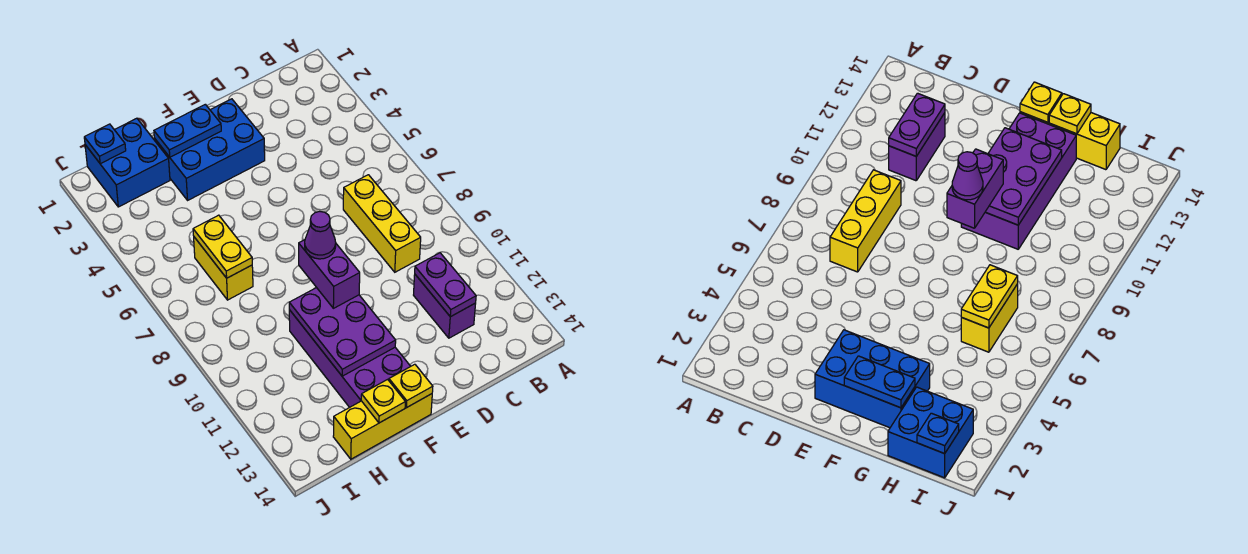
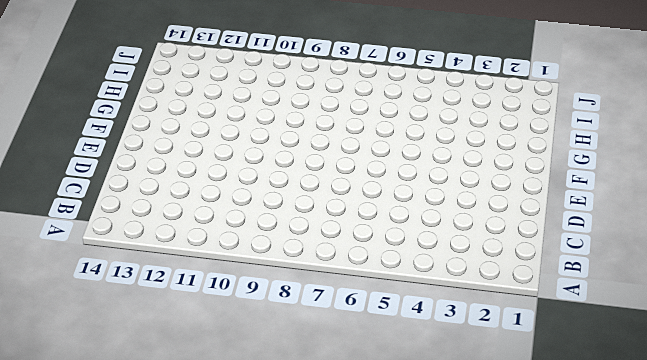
none -> yellow brick C7:C9 level 1
none -> purple brick C11:C12 level 1
none -> blue brick E2:G3 level 1

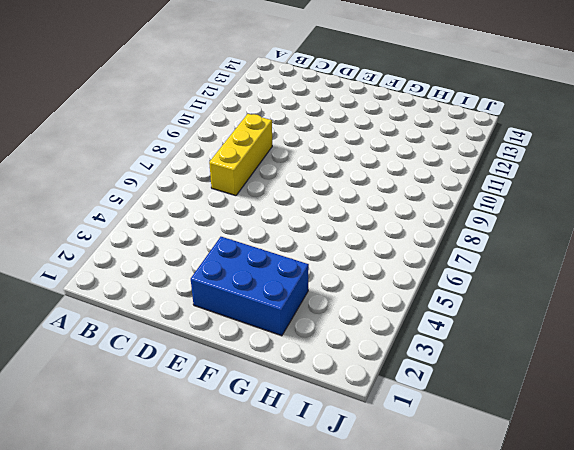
none -> purple brick C11:C12 level 1
none -> purple brick F10:G13 level 1
none -> yellow brick F14:H14 level 1

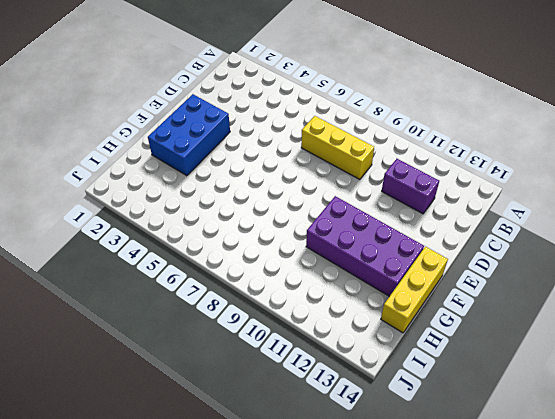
none -> blue brick H1:I2 level 1
none -> yellow brick H6:H7 level 1
none -> purple plate C11:C12 level 2

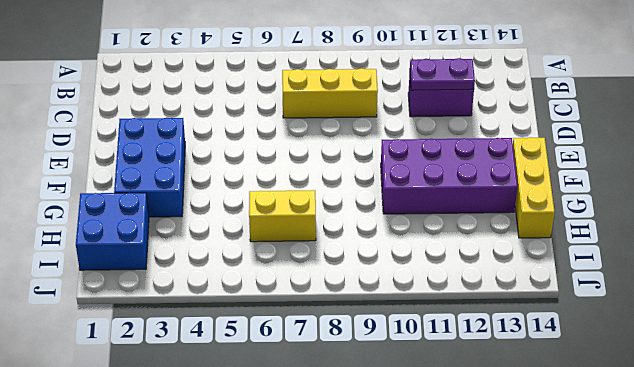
none -> blue plate F2:G2 level 2
none -> purple plate F10:G12 level 2
none -> yellow plate F14 level 2

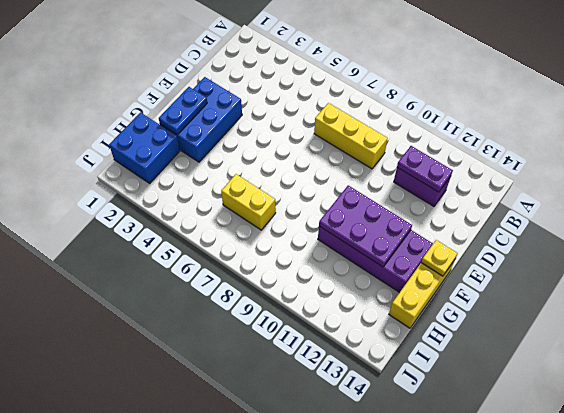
none -> yellow plate G14 level 2
none -> yellow plate H6:H7 level 2
none -> blue plate I1 level 2

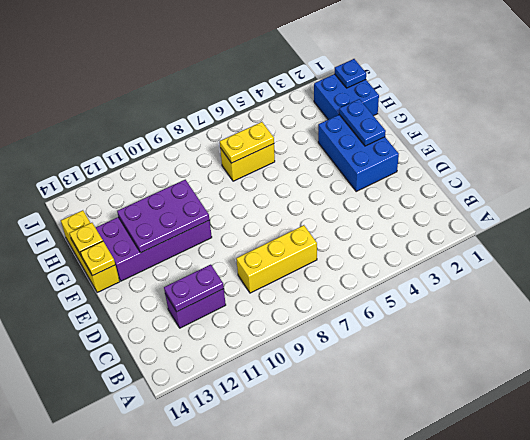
none -> purple brick F9:F10 level 3
none -> purple cone F9 level 4

